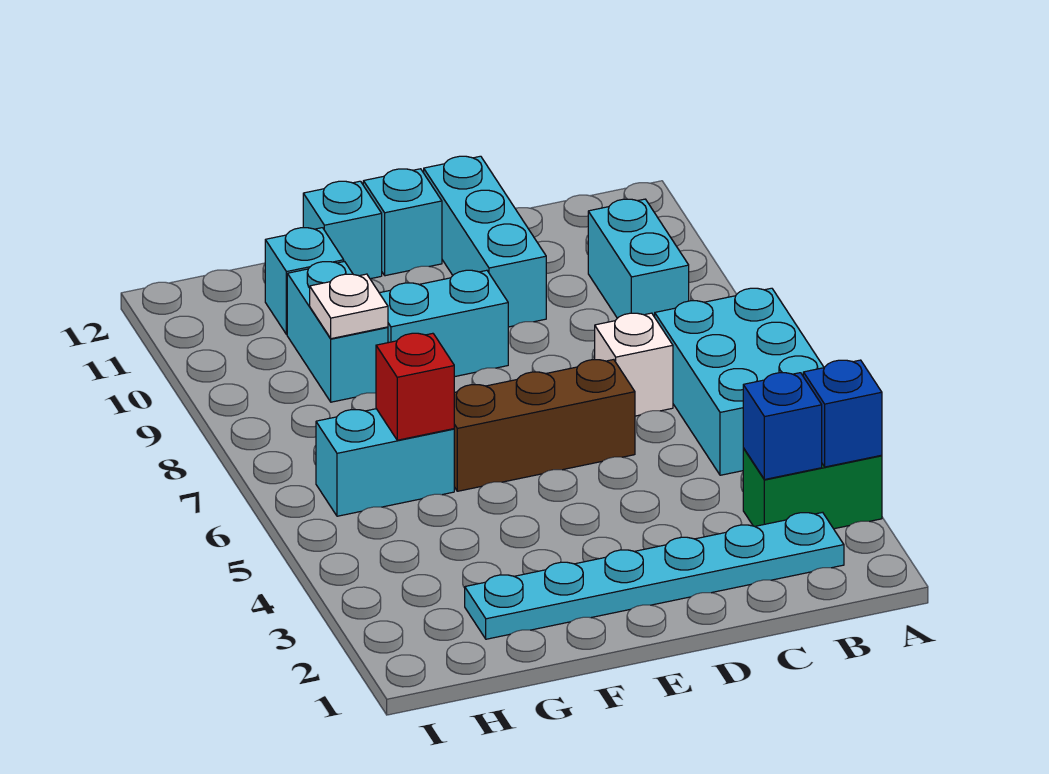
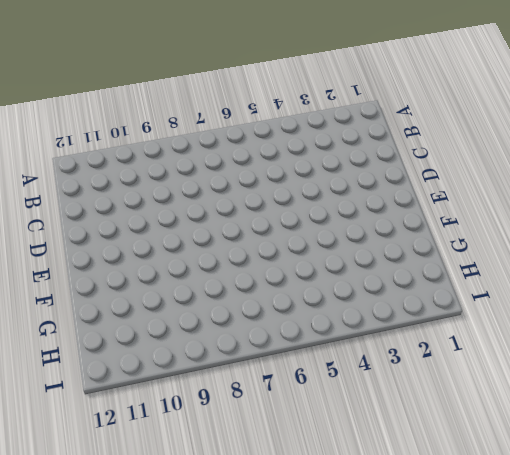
none -> green brick A3:B3 level 1
none -> cyan brick A5:B7 level 1
none -> cyan plate B2:G2 level 1

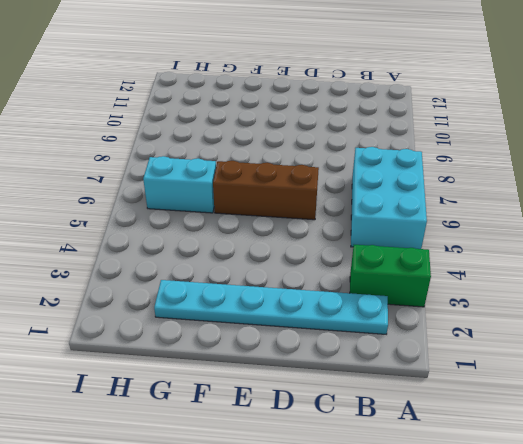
none -> cyan brick B9:B10 level 1
none -> white brick C7 level 1
none -> cyan brick D10:D12 level 1

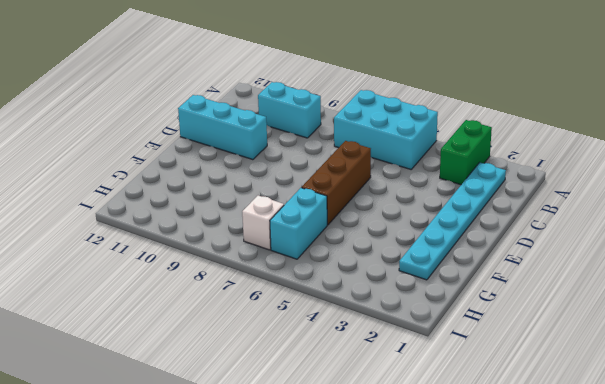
white brick H7 level 1 -> white brick C7 level 1
none -> cyan brick E9:F9 level 1
none -> cyan brick E12 level 1
none -> cyan brick F12 level 1

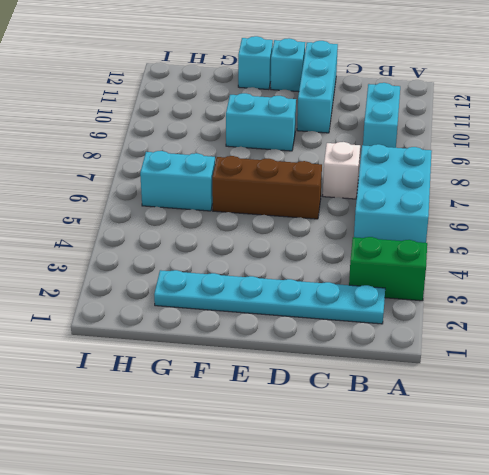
none -> cyan brick G9:G10 level 1
none -> cyan brick G11 level 1
none -> blue brick A3 level 2

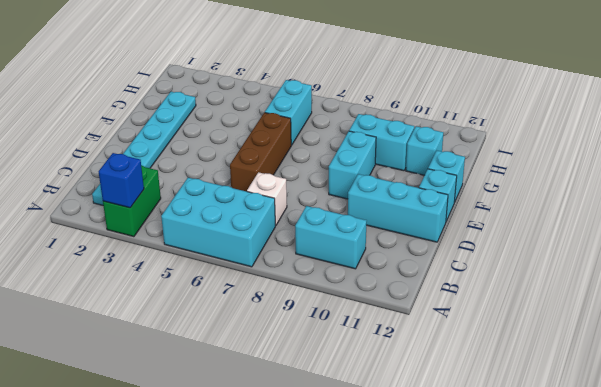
none -> blue brick B3 level 2
none -> red brick G6 level 2
none -> white plate G9 level 2

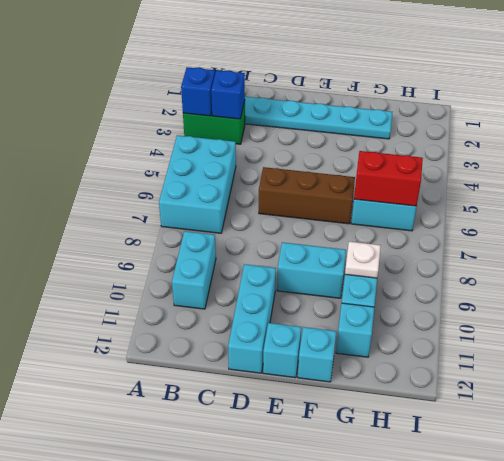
red brick G6:H6 level 2 -> red brick G6 level 2
none -> white brick C7 level 1

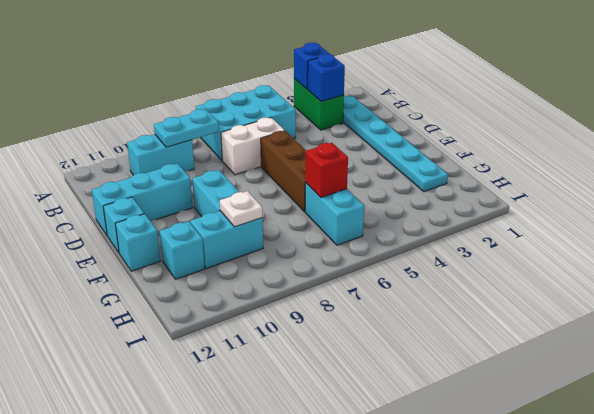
cyan plate B8:B9 level 2 -> none
white brick C6:C7 level 1 -> white brick C7 level 1

